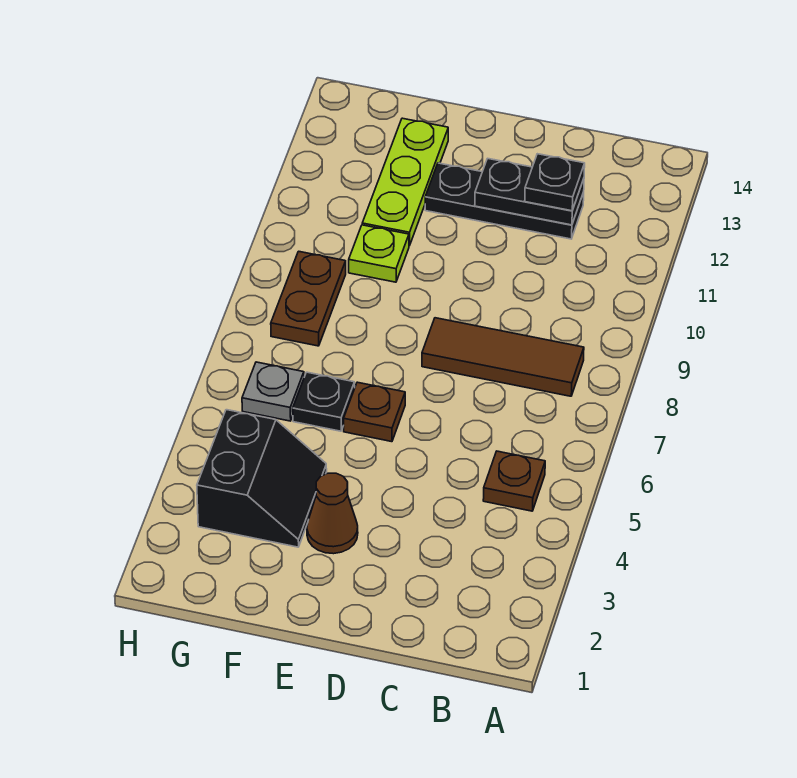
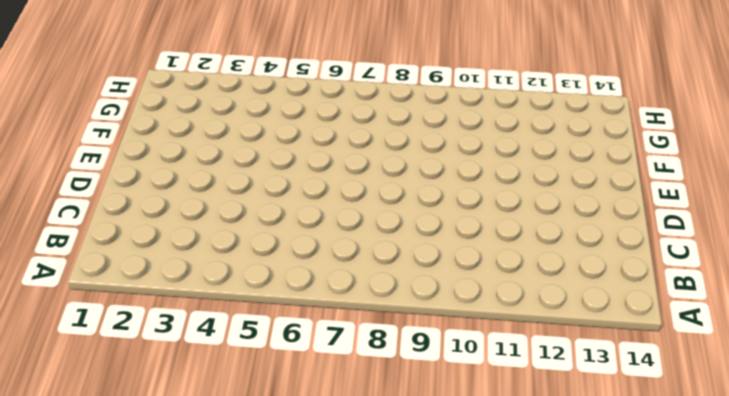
none -> brown plate B5 level 1
none -> brown tile B8:D8 level 1
none -> black plate C12:E12 level 1

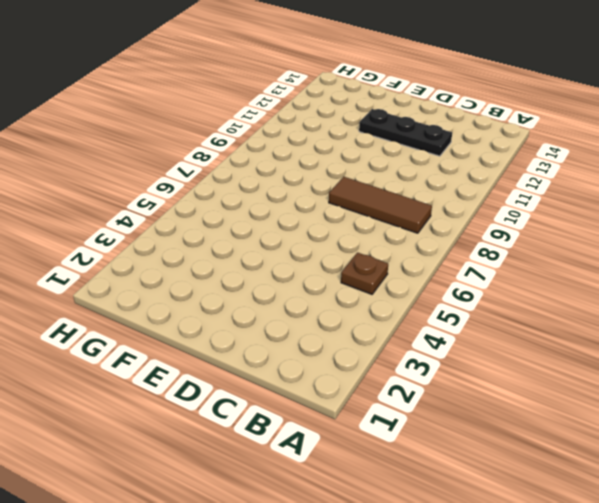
none -> brown cone E3 level 1
none -> brown plate E6 level 1
none -> black slope F3:G4 level 1 top G

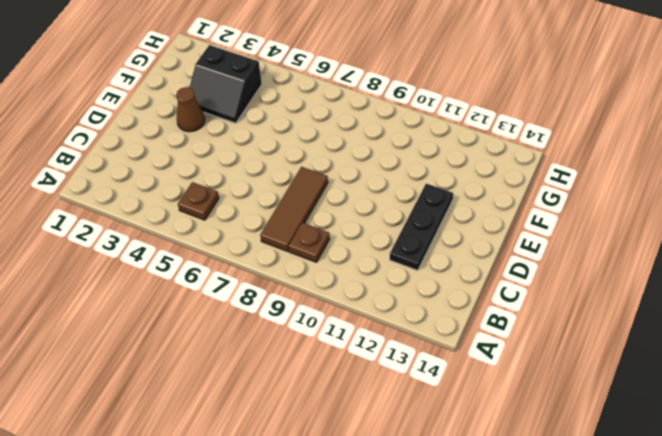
brown plate B9 level 1 -> brown plate E6 level 1
none -> black plate F6 level 1
none -> lime plate F10 level 1
none -> lime plate F11:F13 level 1

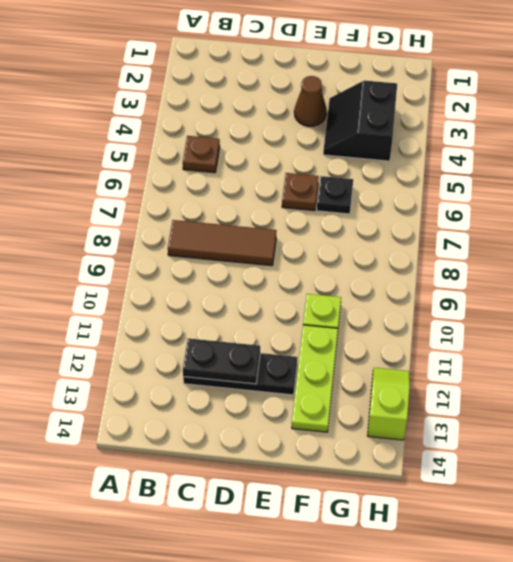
lime slope H12:H13 level 1 top 13 -> none
none -> grey plate G6 level 1
none -> brown plate G8:G9 level 1
none -> black plate C12 level 3

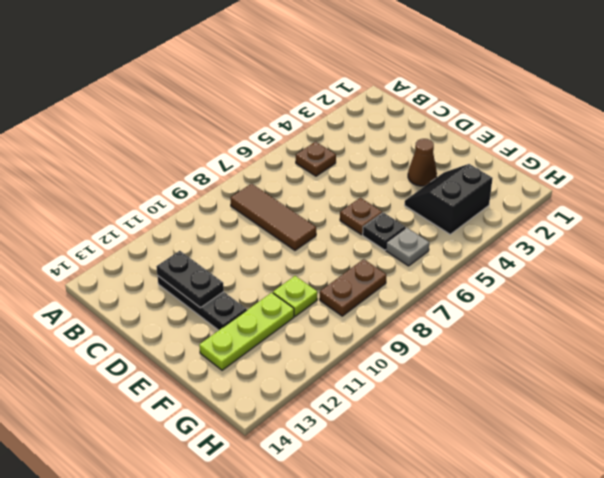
none -> black plate C12 level 3

